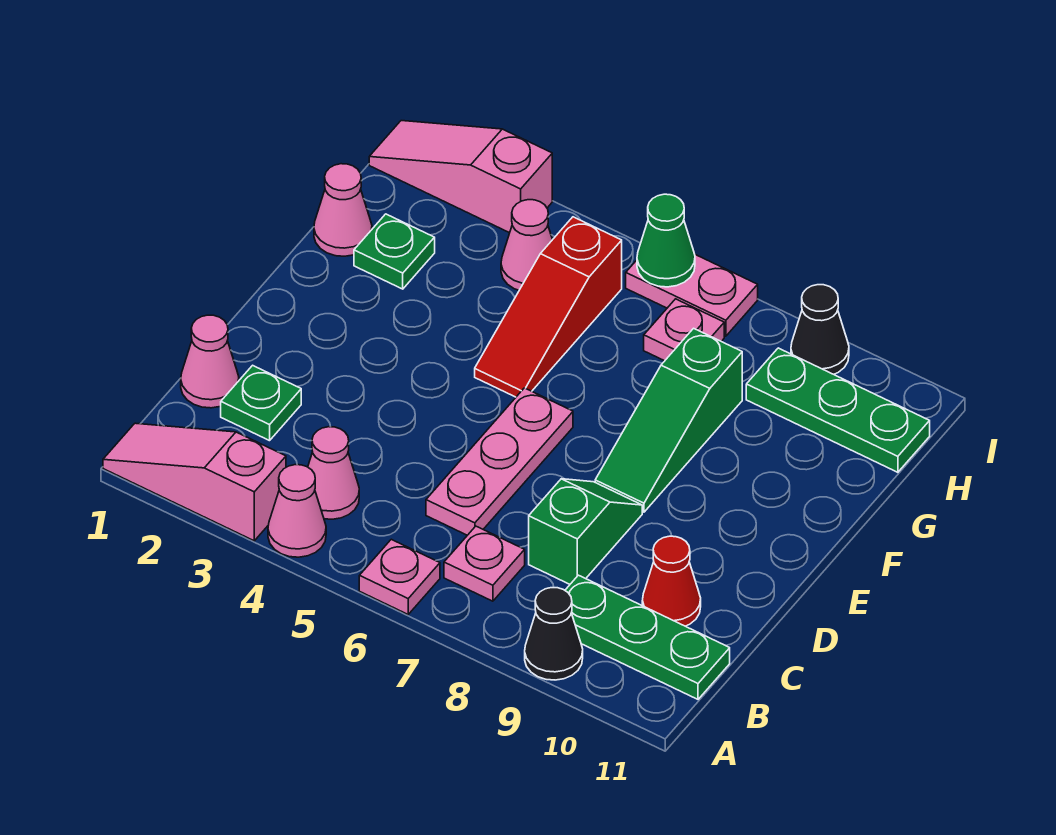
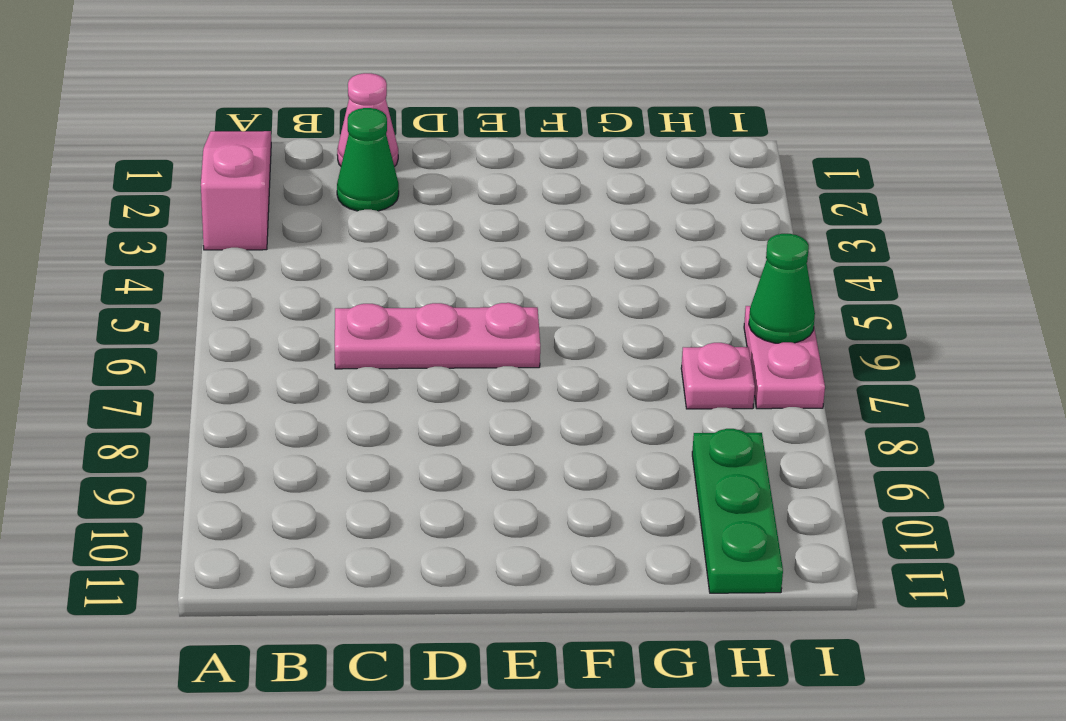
green cone C2 level 1 -> green plate C2 level 1
none -> pink cone A4 level 1
none -> pink plate A6 level 1
none -> black cone A9 level 1

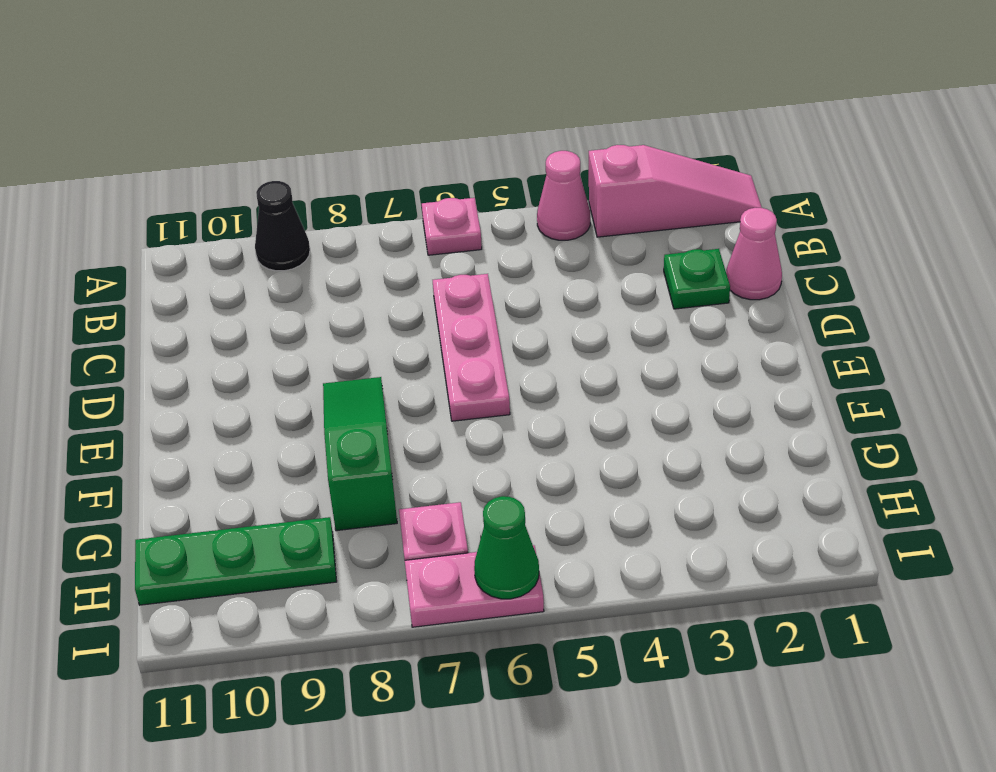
none -> pink cone B4 level 1
none -> pink plate B7 level 1
none -> green plate B9:B11 level 1

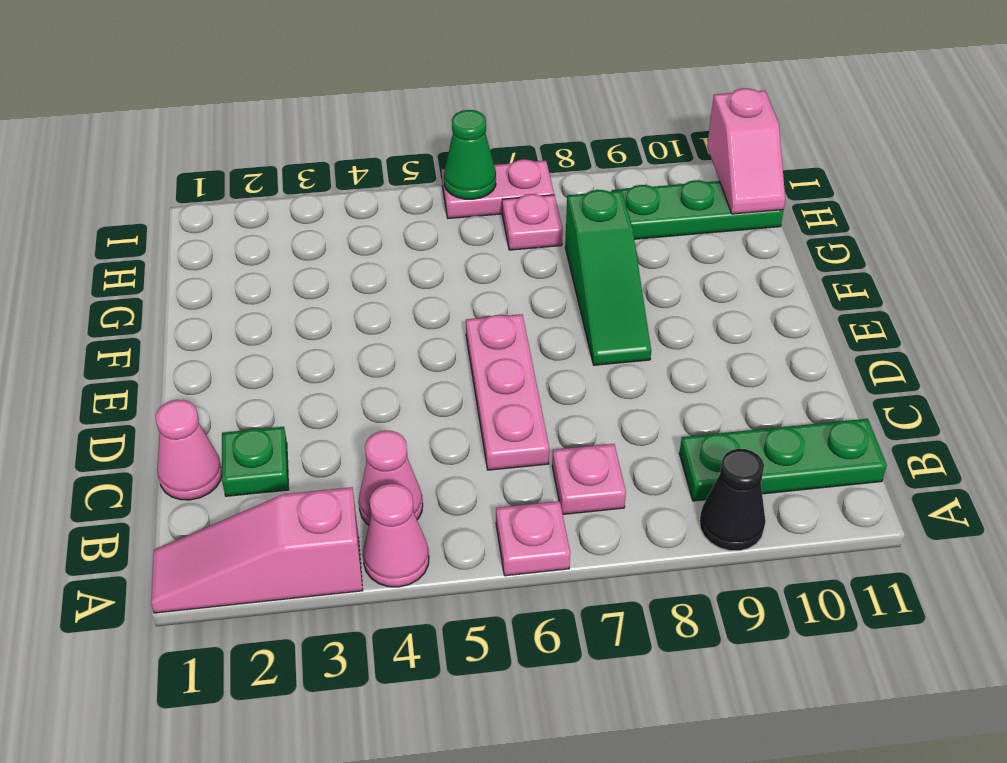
pink slope H11:I11 level 2 top I -> none
none -> green slope C8:D8 level 1 top C
none -> red cone C10 level 1
none -> red slope F5:H5 level 1 top H

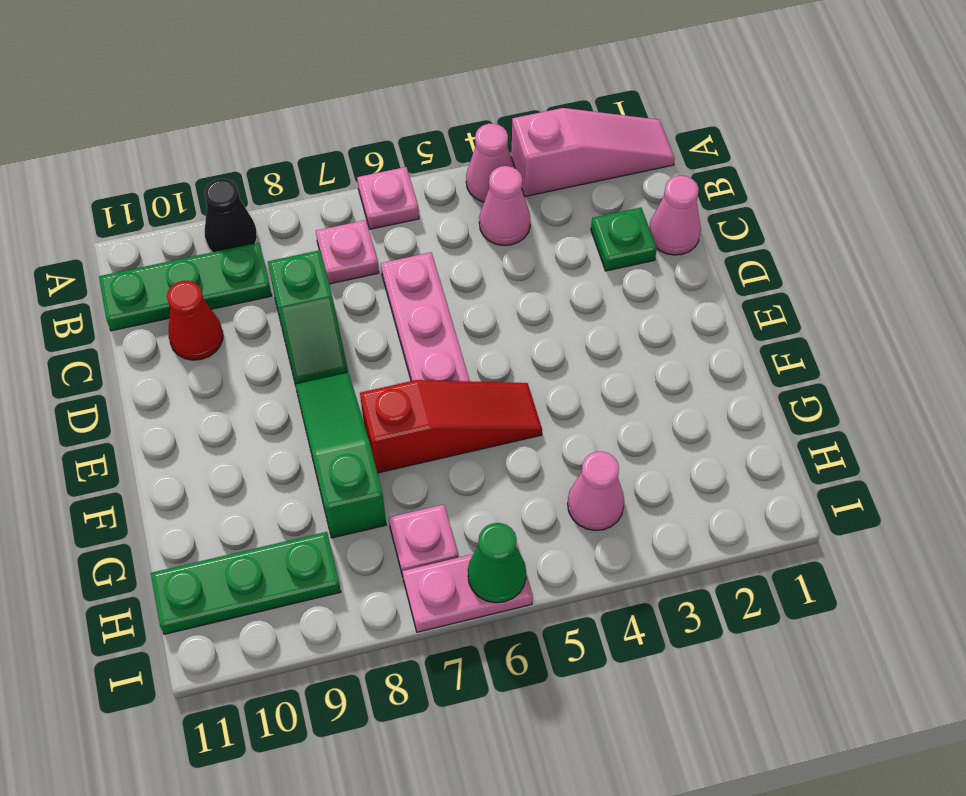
red slope F5:F7 level 1 top 7 -> red slope F5:H5 level 1 top H
none -> pink cone G1 level 1
none -> green plate G2 level 1
none -> pink slope I1:I3 level 1 top 3

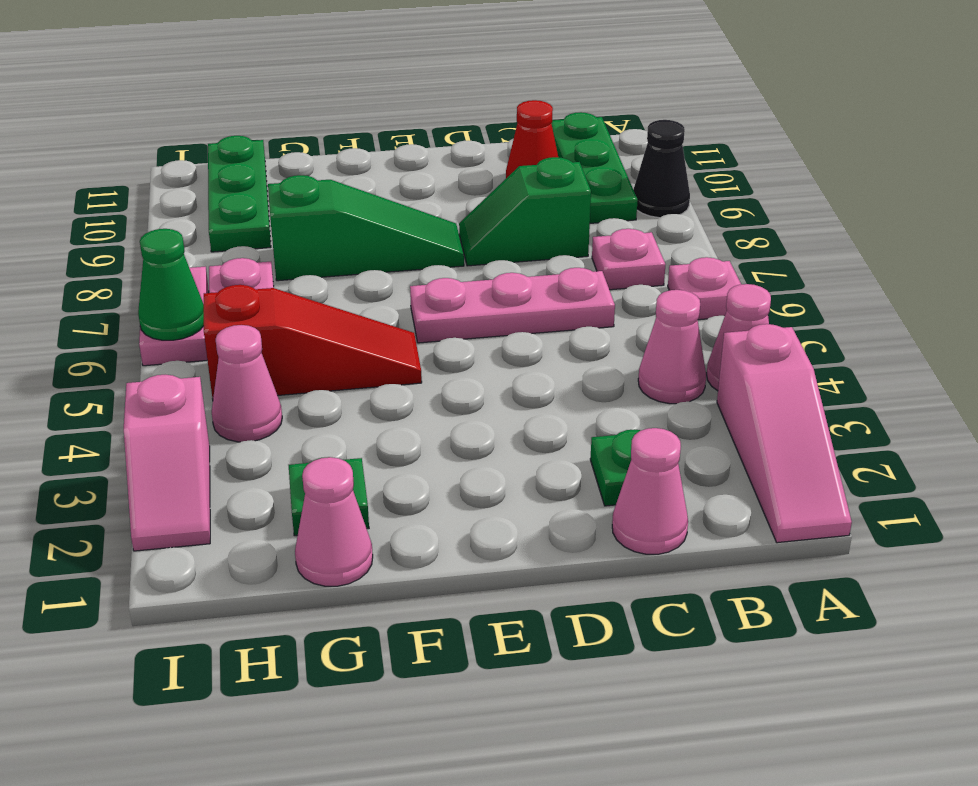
pink slope I2:I3 level 1 top 3 -> pink slope I1:I3 level 1 top 3
none -> black cone I9 level 1

